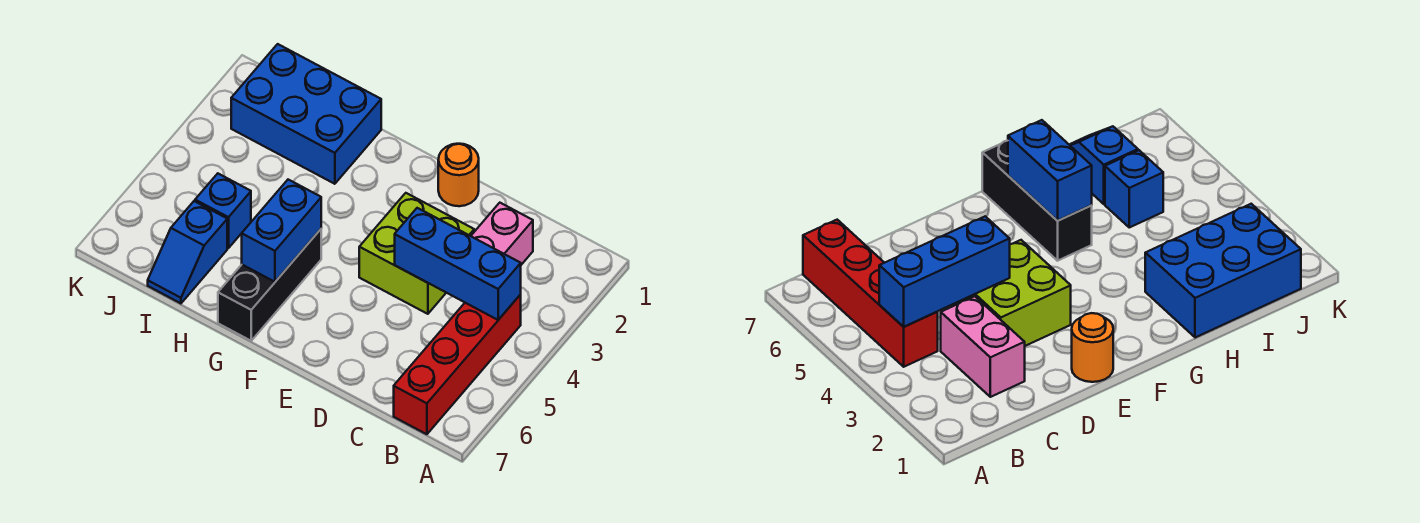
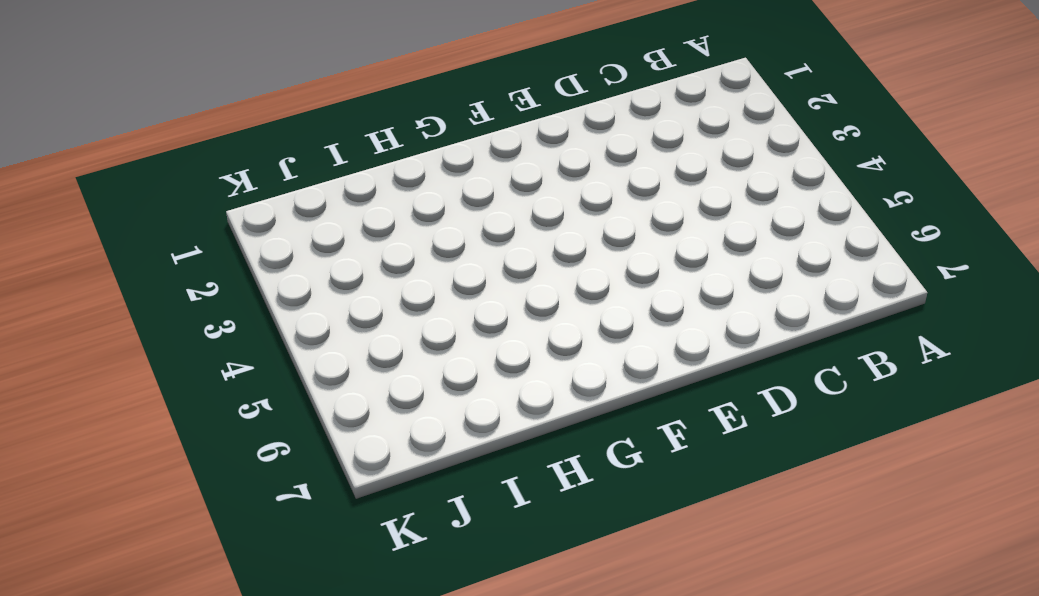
none -> red brick B4:B7 level 1
none -> pink brick C2:C3 level 1

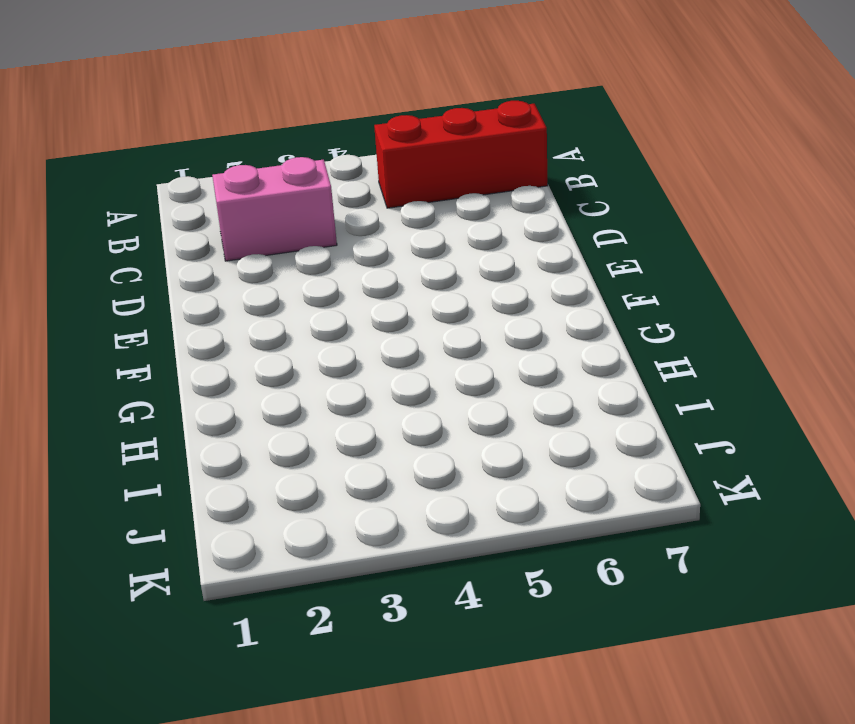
red brick B5:B7 level 1 -> red brick B4:B7 level 1
none -> lime brick D3:E4 level 1
none -> orange round brick E1 level 1

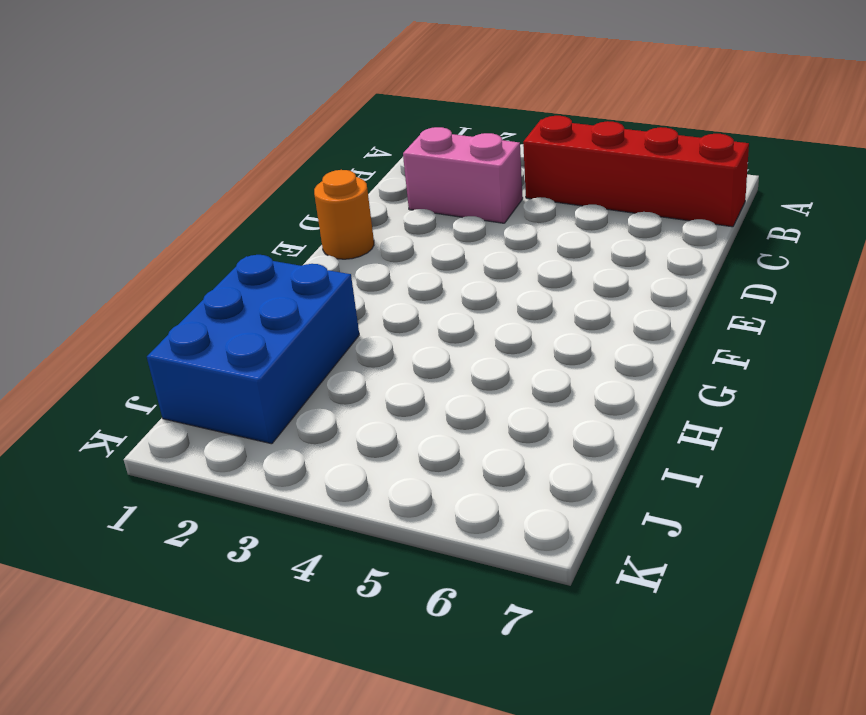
none -> lime brick D3:E4 level 1
none -> black brick G5:G7 level 1

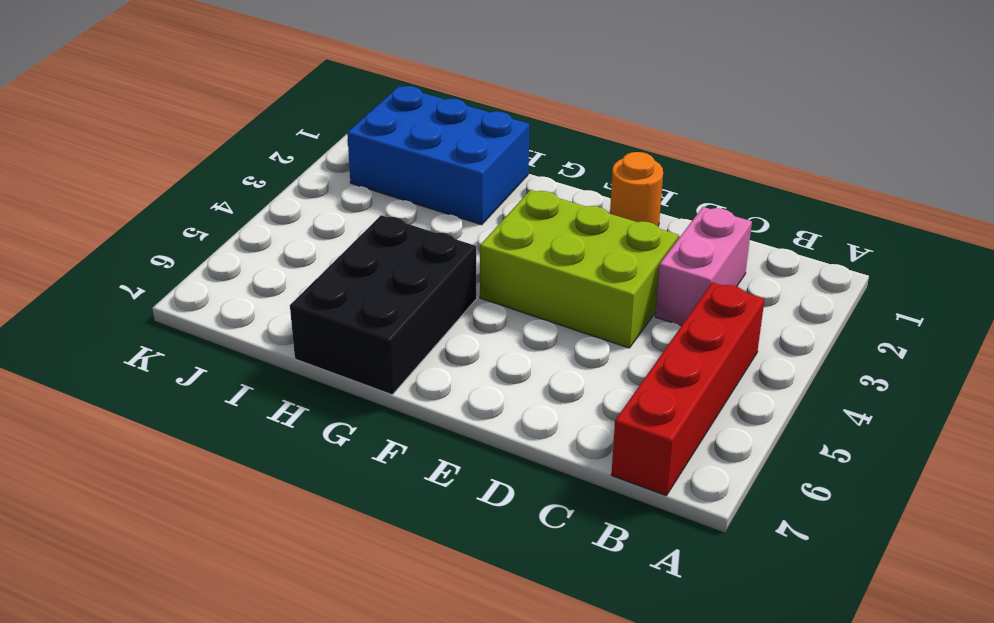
lime brick D3:F4 level 1 -> lime brick D3:E4 level 1
black brick G5:H7 level 1 -> black brick G5:G7 level 1
none -> blue brick I5 level 1
none -> blue slope I6:I7 level 1 top 6

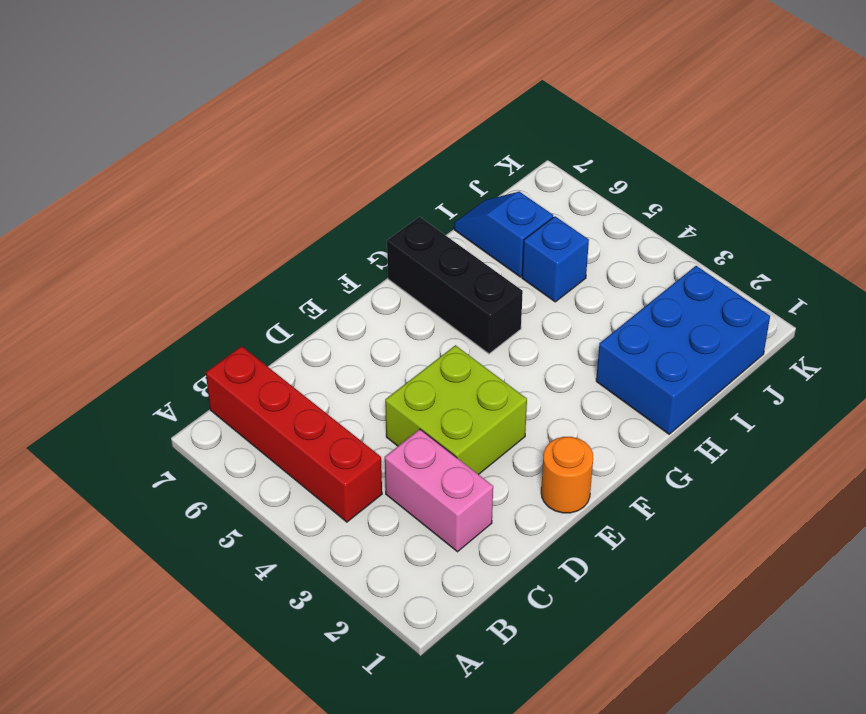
none -> blue brick B4:D4 level 2
none -> blue brick G5:G6 level 2

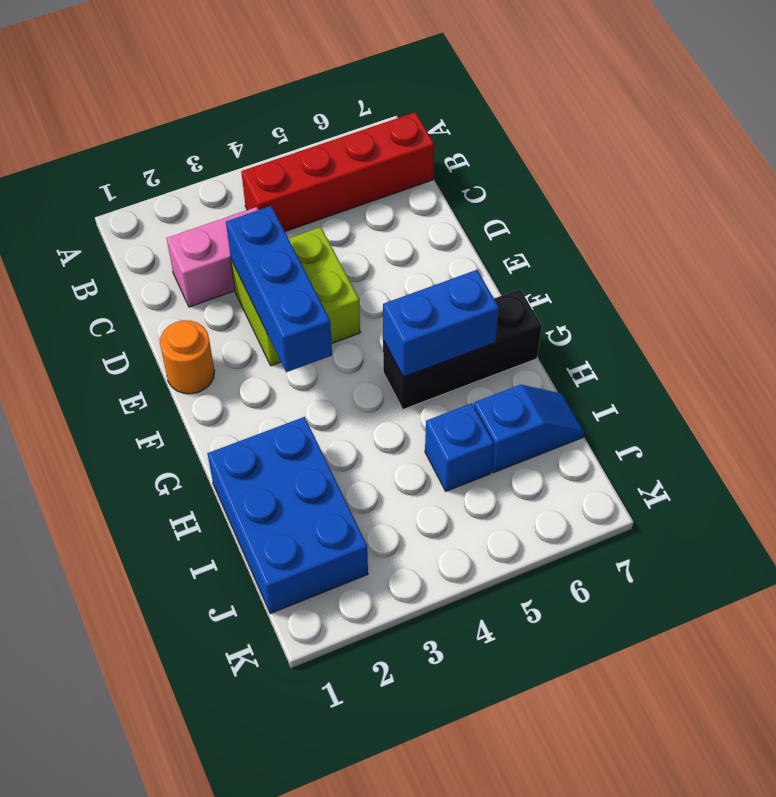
blue brick D3:F3 level 2 -> blue brick B4:D4 level 2

